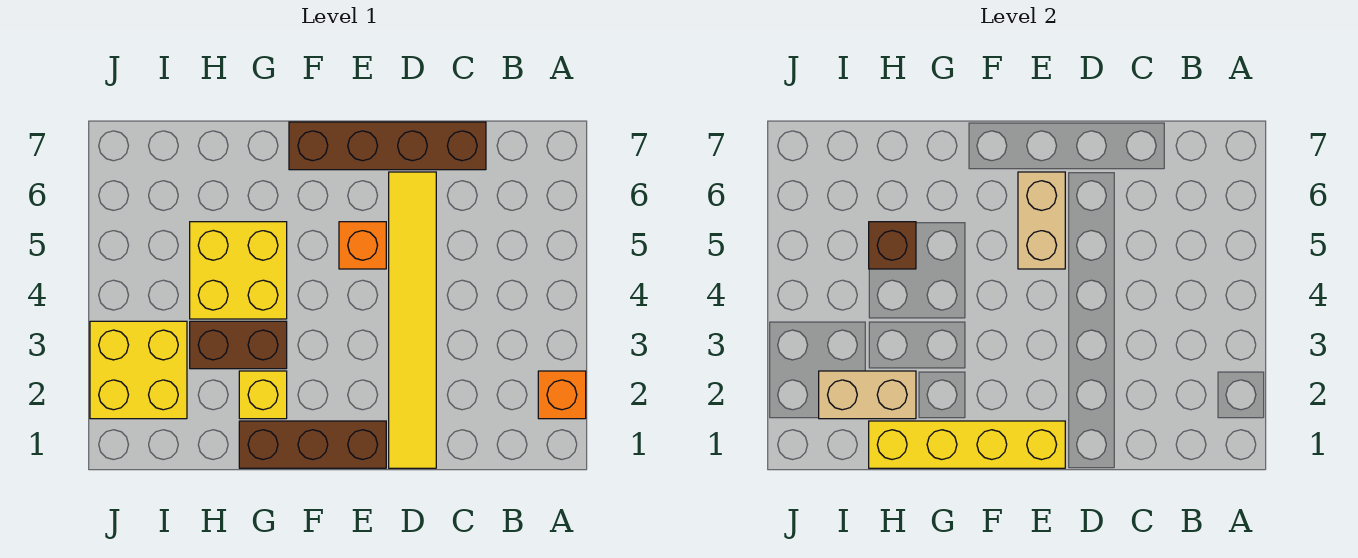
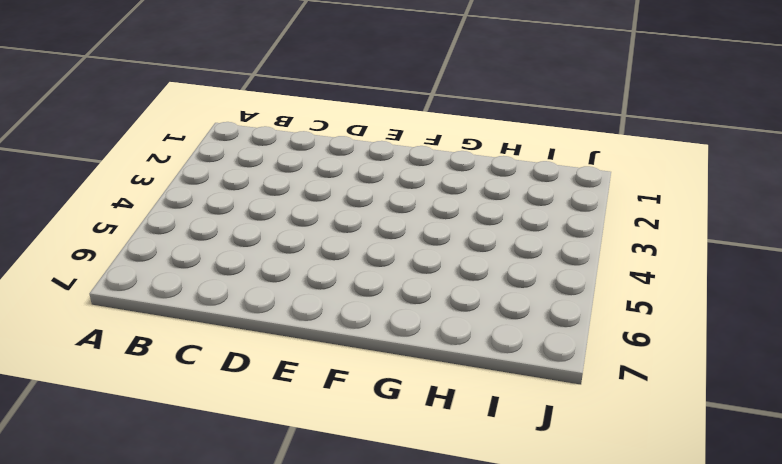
none -> orange brick A2 level 1
none -> brown brick C7:F7 level 1
none -> yellow tile D1:D6 level 1

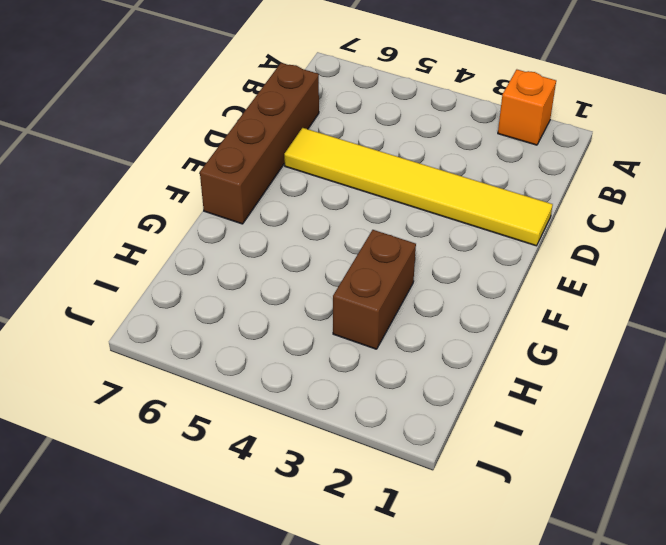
none -> brown brick E1:G1 level 1
none -> orange brick E5 level 1
none -> yellow brick G2 level 1

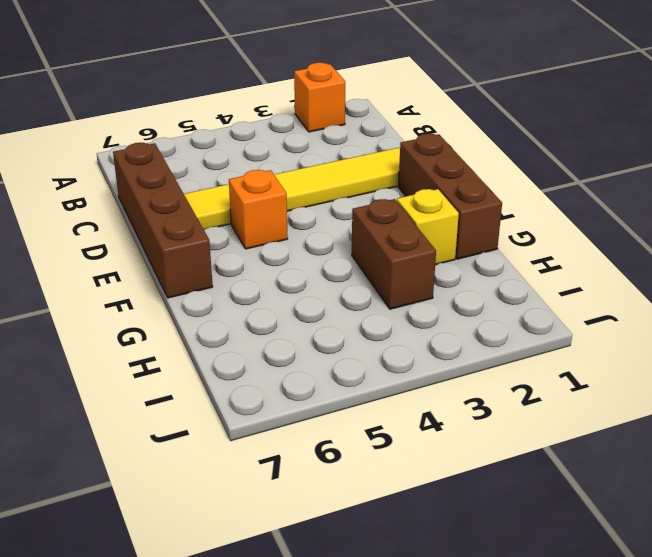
none -> yellow brick G4:H5 level 1
none -> yellow brick I2:J3 level 1
none -> yellow brick E1:H1 level 2

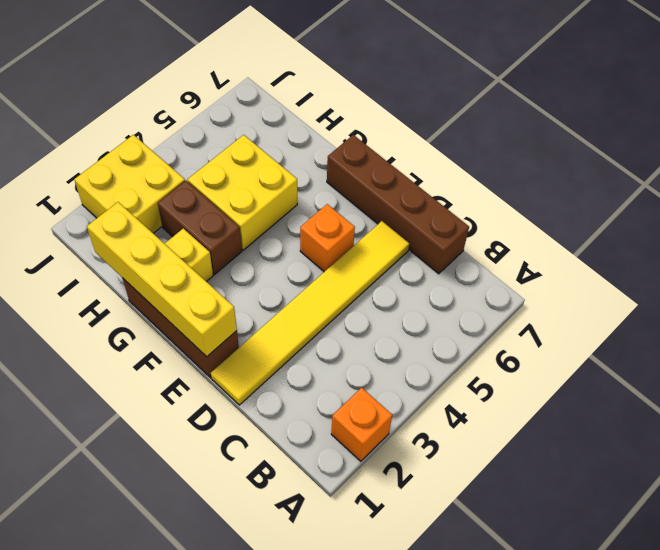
none -> tan brick E5:E6 level 2
none -> tan brick H2:I2 level 2
none -> brown brick H5 level 2

